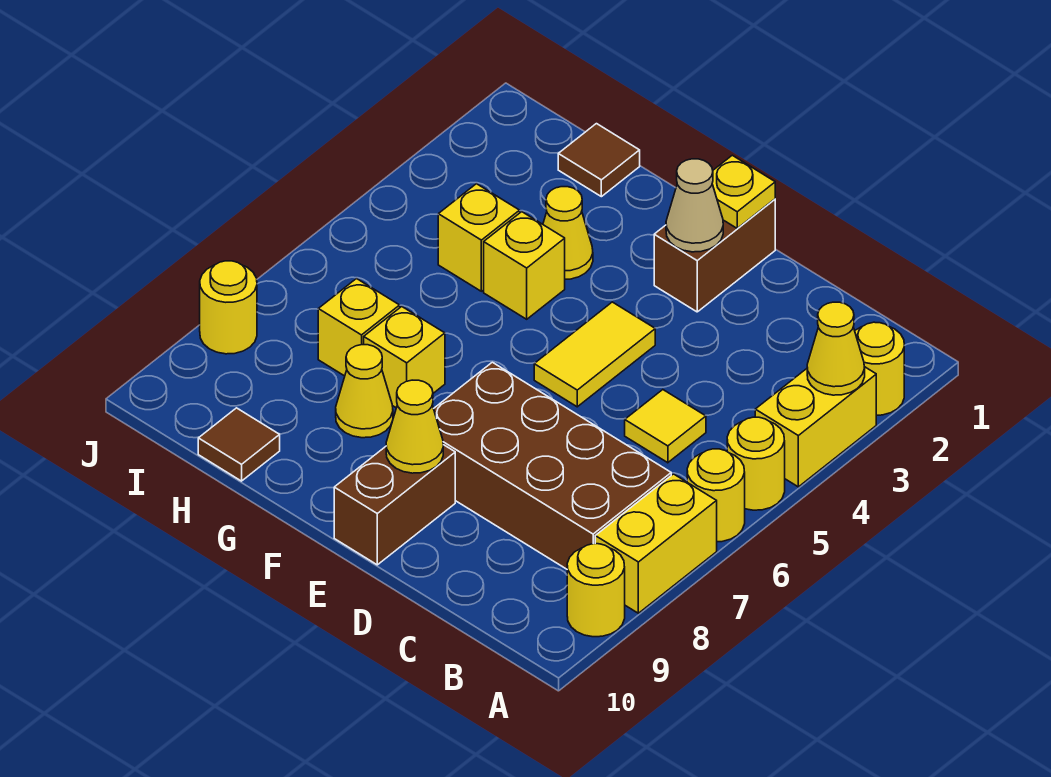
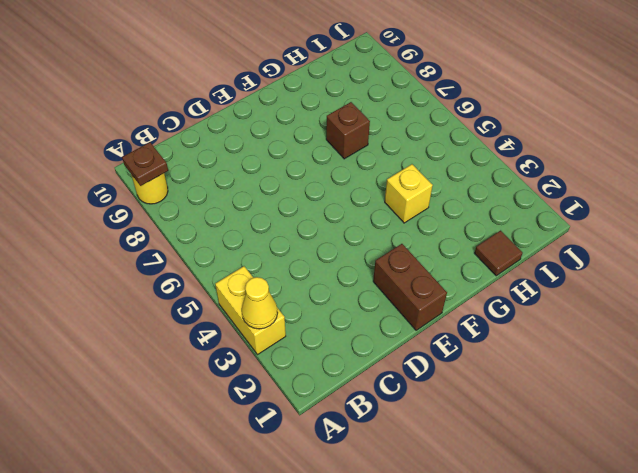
brown plate A9 level 2 -> none
brown brick G7 level 1 -> yellow brick G7 level 1
none -> yellow round brick A2 level 1
none -> yellow round brick A5 level 1
none -> yellow round brick A6 level 1

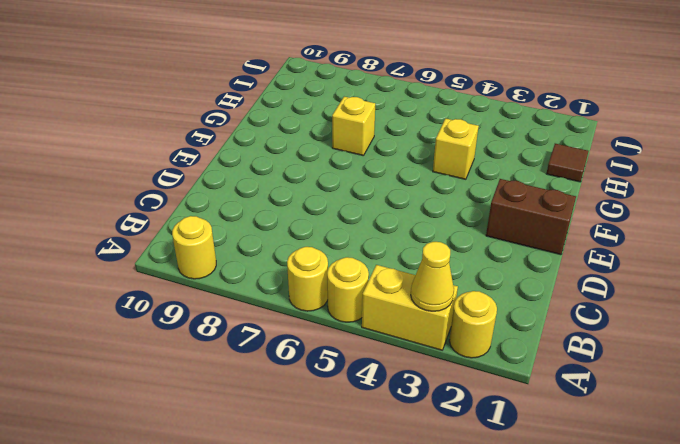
none -> yellow brick A7:A8 level 1
none -> brown brick B7:E8 level 1
none -> yellow tile C5 level 1

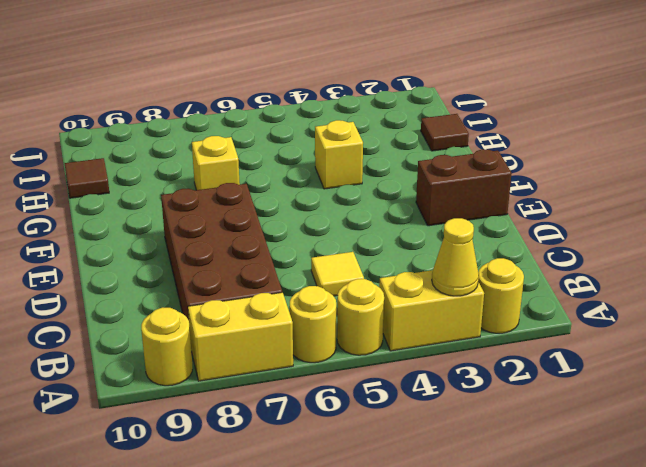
none -> yellow tile E4:E5 level 1
none -> brown brick E9:E10 level 1
none -> yellow cone G3 level 1

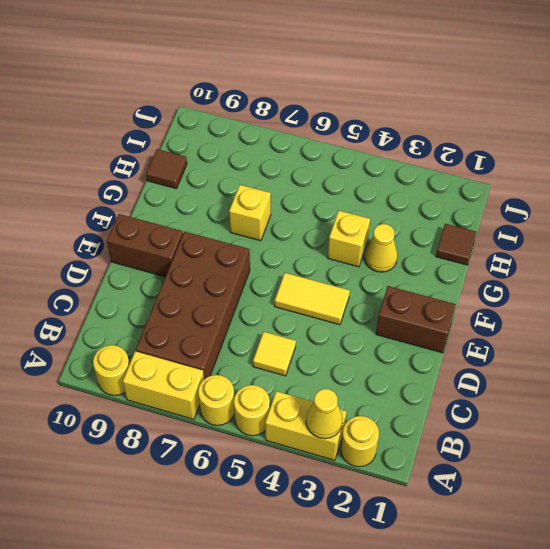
none -> yellow cone G8 level 1
none -> yellow brick H4 level 1
none -> yellow brick H7 level 1

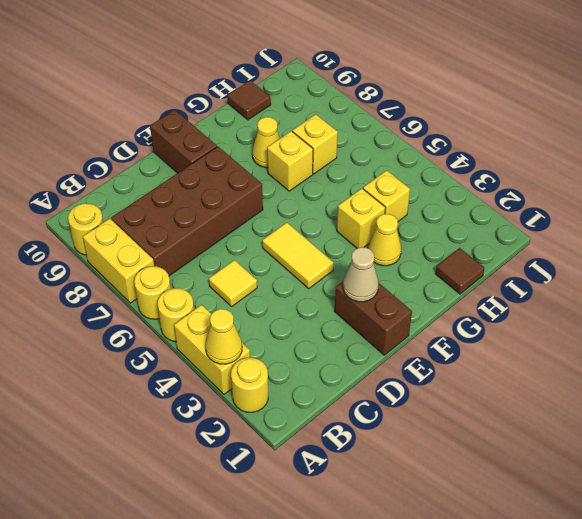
none -> yellow round brick J8 level 1
none -> yellow plate E1 level 2
none -> yellow cone E9 level 2

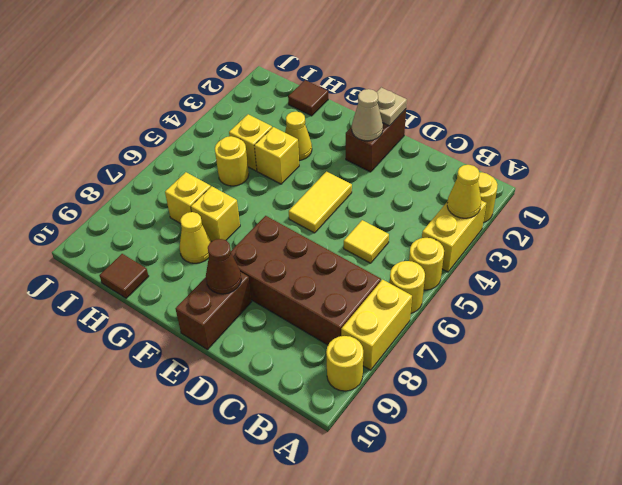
tan plate E1 level 2 -> yellow plate E1 level 2
brown cone E9 level 2 -> yellow cone E9 level 2
yellow round brick H5 level 1 -> yellow round brick J8 level 1

